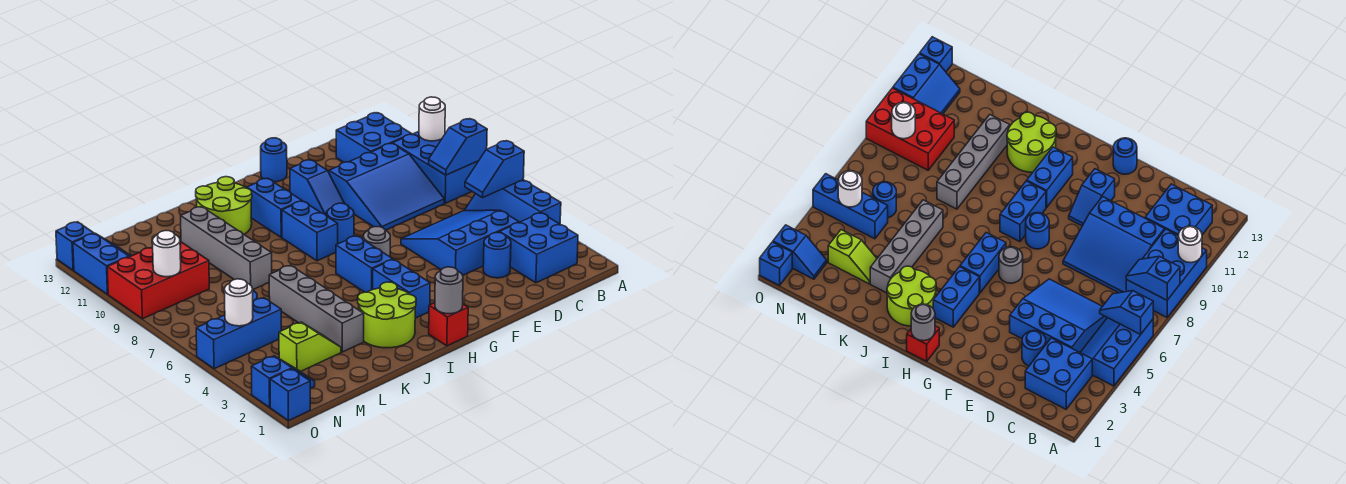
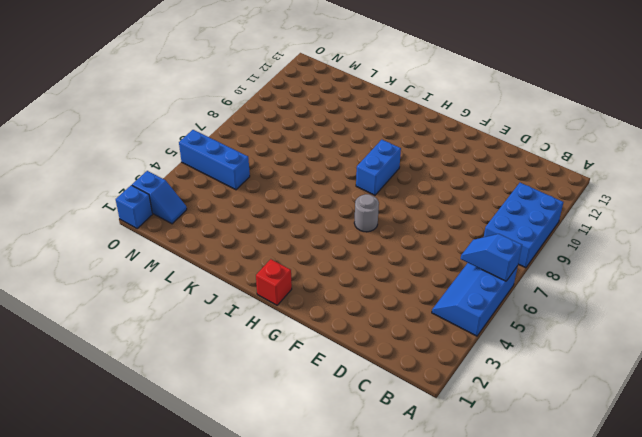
none -> blue brick B2:C3 level 1
none -> blue brick B11:C12 level 1
none -> blue slope C4:E6 level 1 top 4
none -> blue slope C8:E10 level 1 top 10

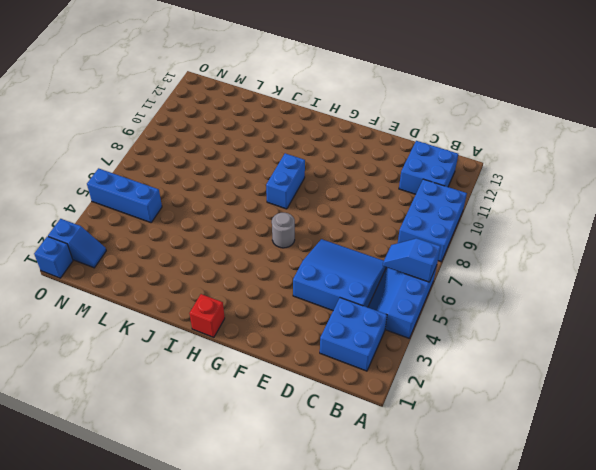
none -> blue slope C8:E10 level 1 top 10
none -> blue round brick D3 level 1
none -> blue slope F10:F11 level 1 top 11
none -> blue round brick F13 level 1

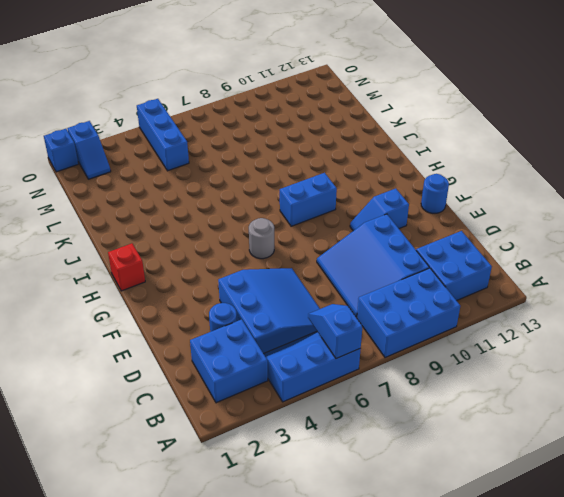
none -> blue round brick G8 level 1
none -> blue brick H3:H4 level 1
none -> blue brick H5:H6 level 1
none -> blue brick H10:H11 level 1

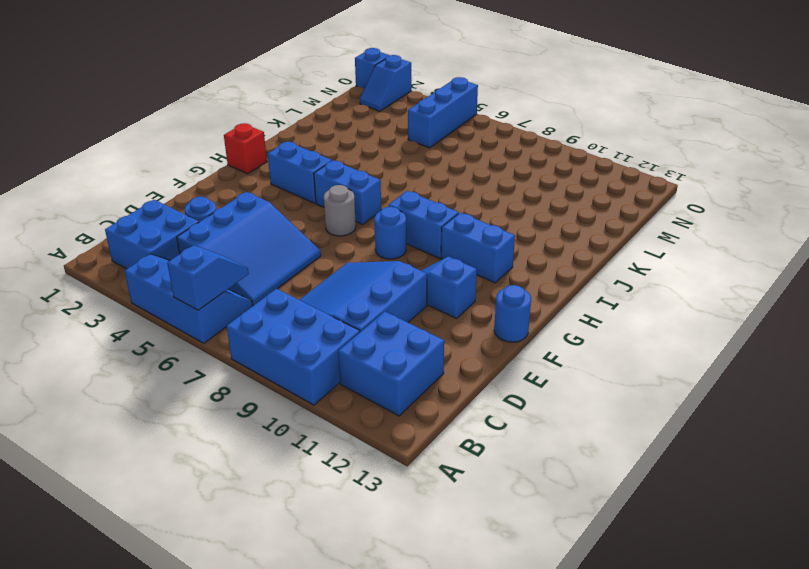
none -> lime round brick I2:J3 level 1
none -> lime round brick I11:J12 level 1
none -> grey brick K3:K6 level 1
none -> grey brick K8:K11 level 1

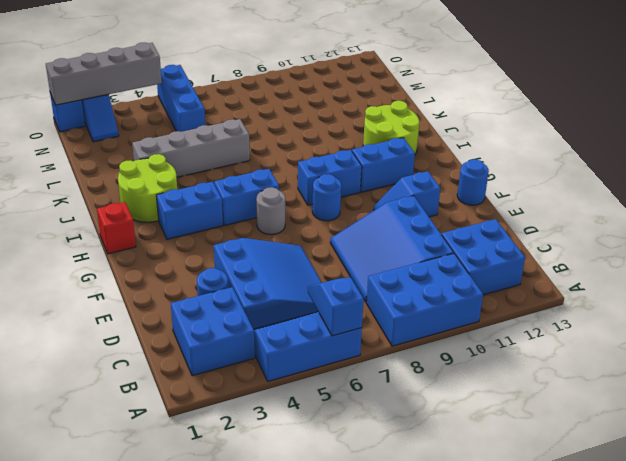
grey brick O1:O4 level 2 -> grey brick K8:K11 level 1
none -> lime slope L3:M3 level 1 top M
none -> blue round brick M6 level 1
none -> red brick M9:O10 level 1
none -> blue slope N11:O12 level 1 top O

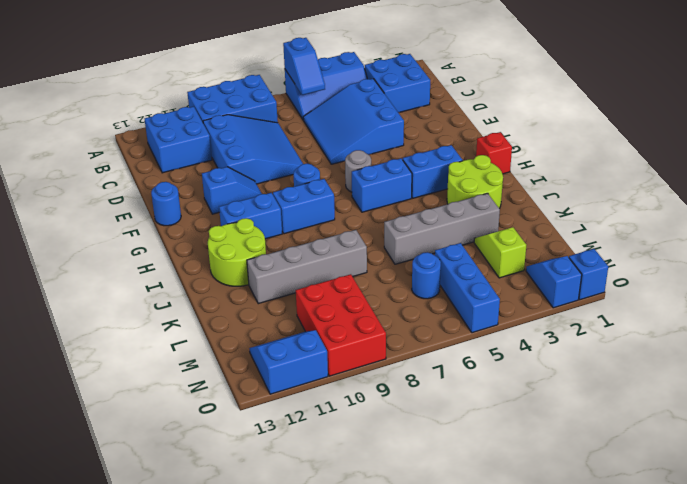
none -> blue round brick D3 level 1
none -> blue brick O13 level 1
none -> blue slope A8:B8 level 2 top A
none -> white round brick A10 level 2

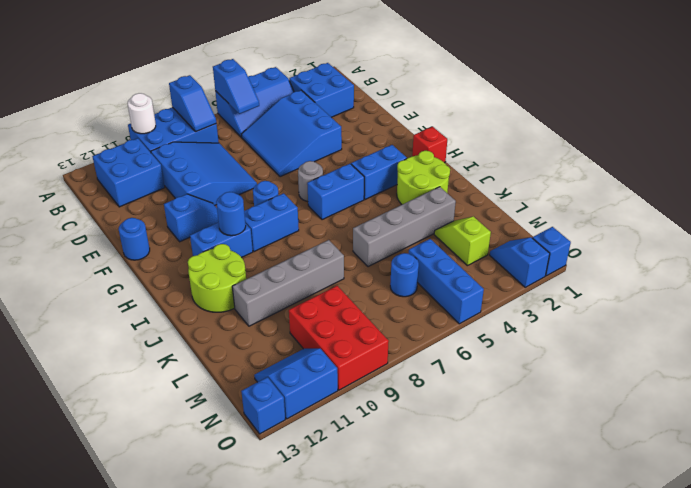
blue round brick H10 level 2 -> blue round brick D3 level 1
none -> grey round brick H1 level 2
none -> white round brick N5 level 2
none -> white round brick N9 level 2

